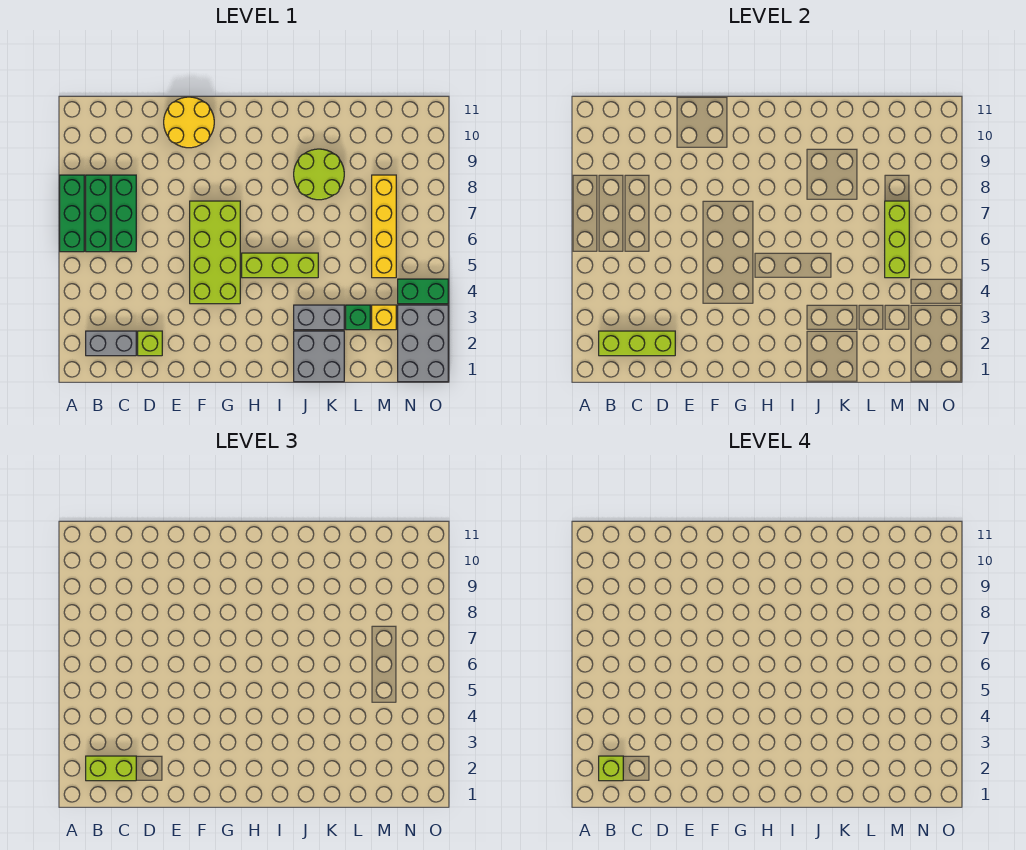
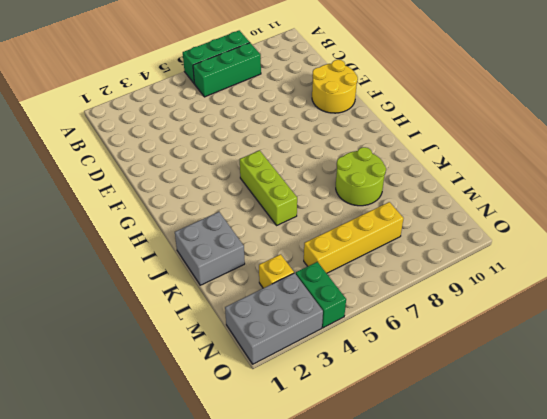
none -> grey brick B2:C2 level 1
none -> green brick C6:C8 level 1
none -> lime brick D2 level 1

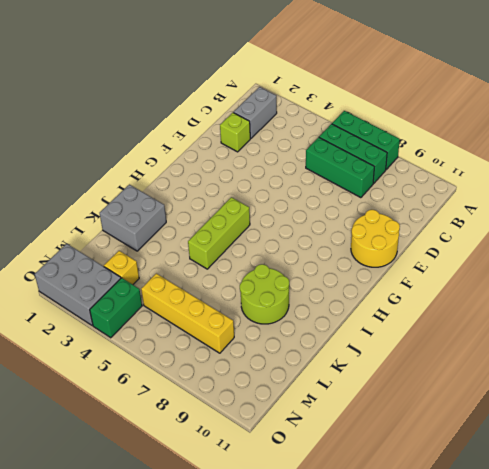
none -> lime brick F4:G7 level 1
none -> grey brick J3:K3 level 1
none -> green brick L3 level 1

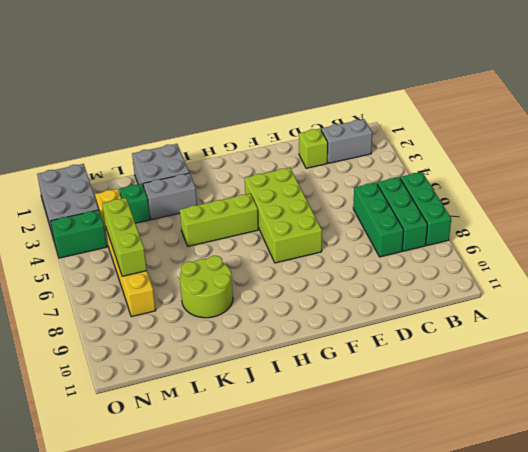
none -> yellow round brick E10:F11 level 1
none -> lime brick B2:D2 level 2
none -> lime brick B2:C2 level 3

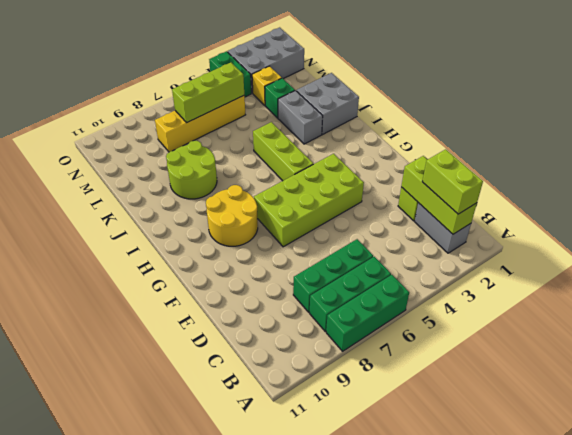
yellow round brick G8:H9 level 1 -> yellow round brick E10:F11 level 1
none -> lime brick B2 level 4

